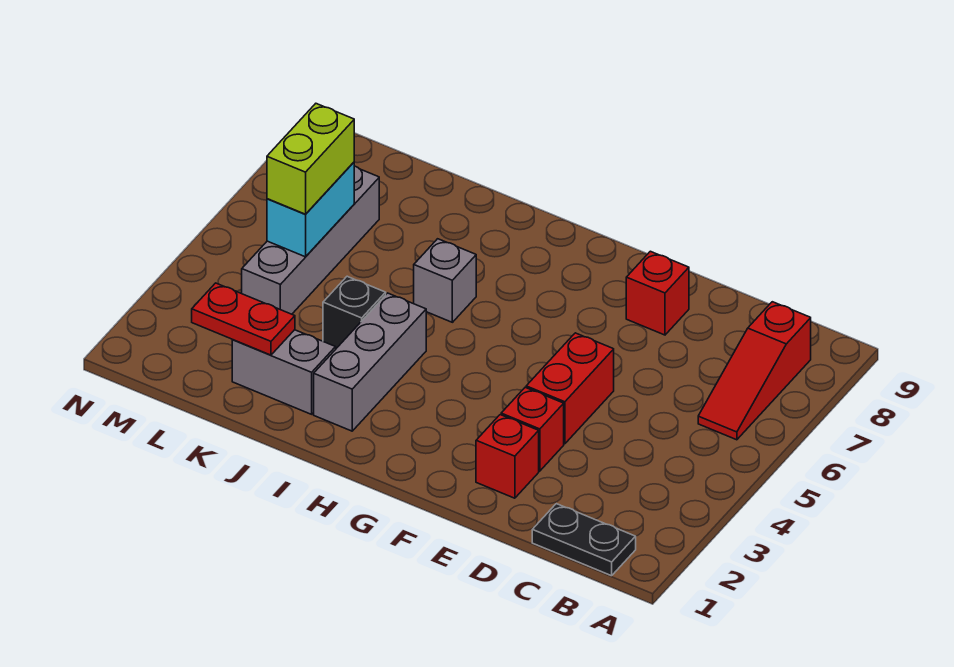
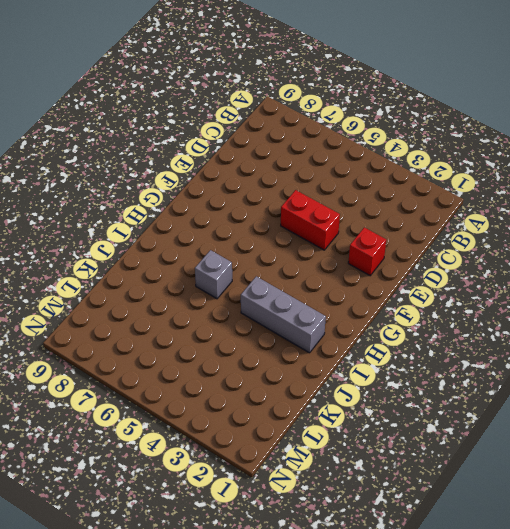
none -> black plate B1:C1 level 1
none -> red slope B6:B8 level 1 top 8
none -> red brick E3 level 1

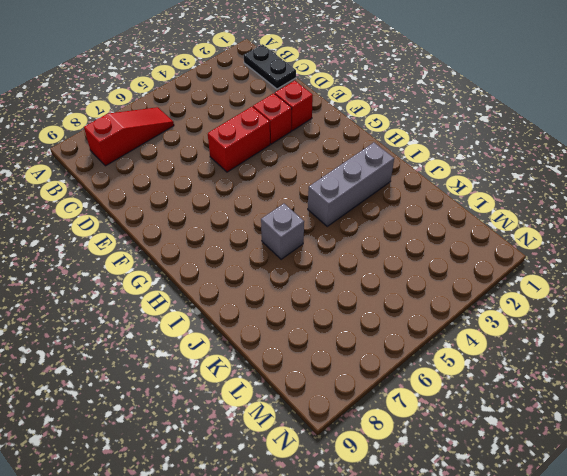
none -> red brick E8 level 1
none -> grey brick J2:K2 level 1
none -> black brick J4 level 1

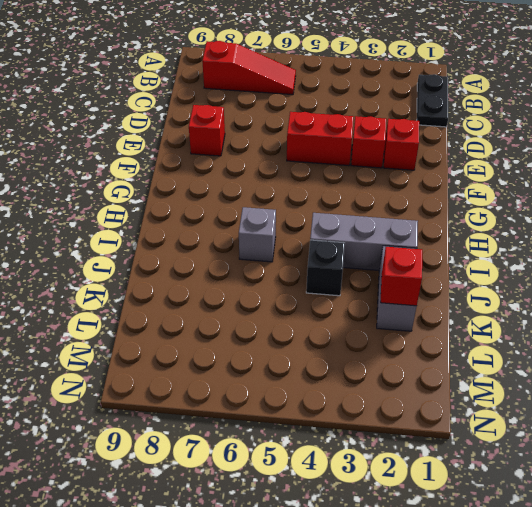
red brick K2 level 2 -> red plate K2:L2 level 2
none -> grey brick L4:L7 level 1
none -> cyan brick L5:L6 level 2
none -> lime brick L5:L6 level 3

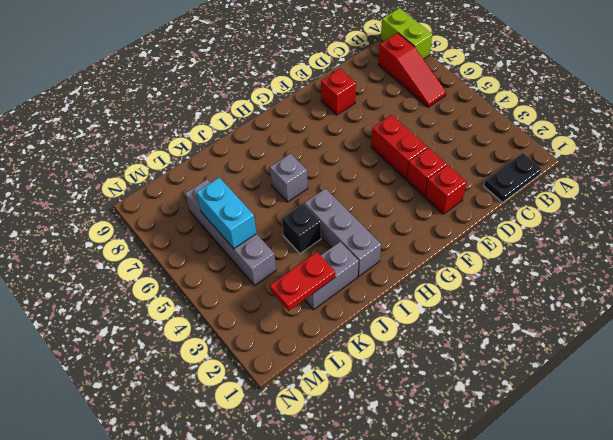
lime brick A8:A9 level 1 -> lime brick L5:L6 level 3

